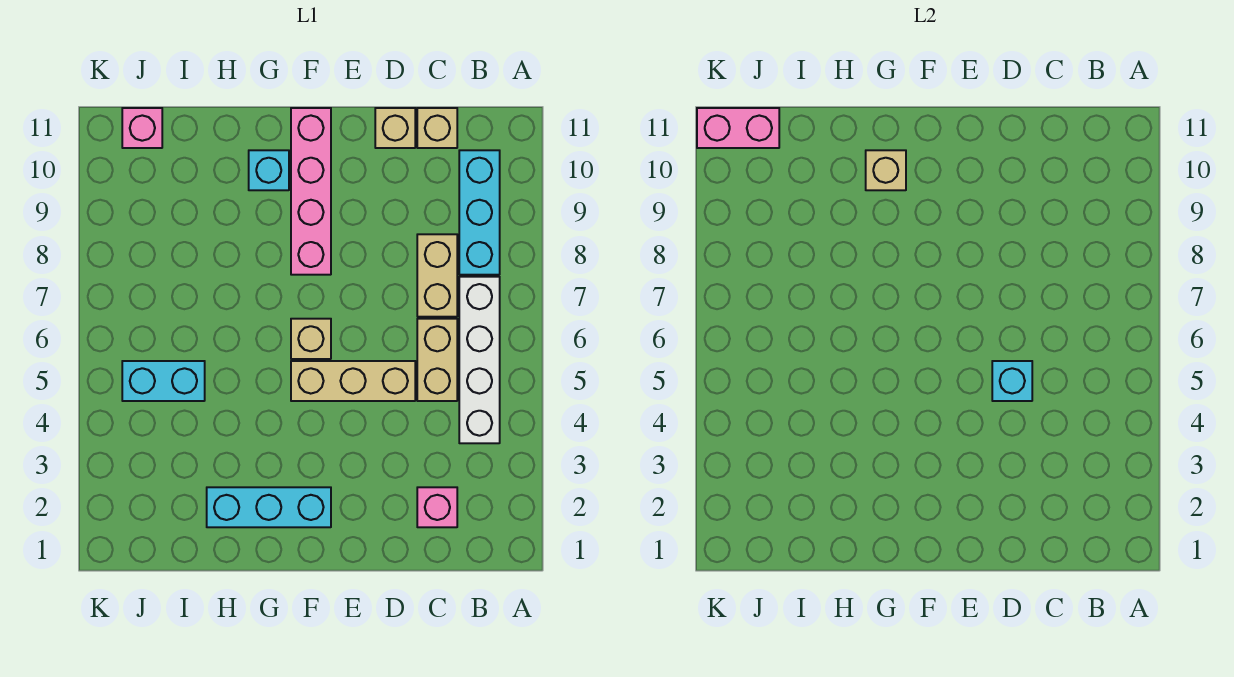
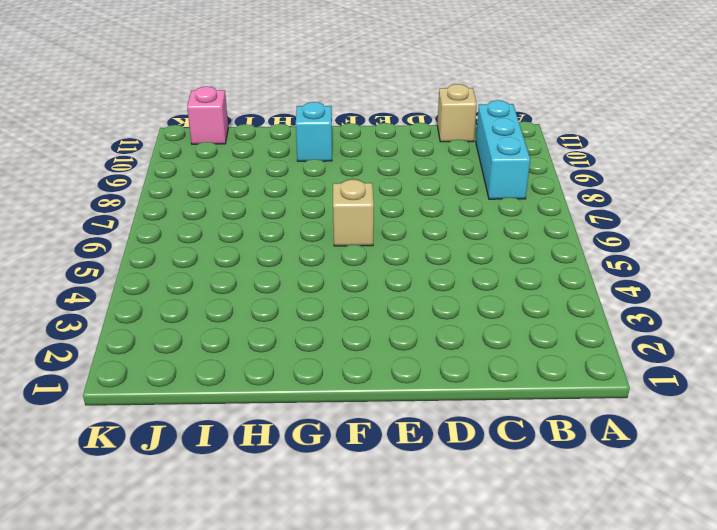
none -> white brick B4:B7 level 1
none -> pink brick C2 level 1
none -> tan brick C5:C6 level 1

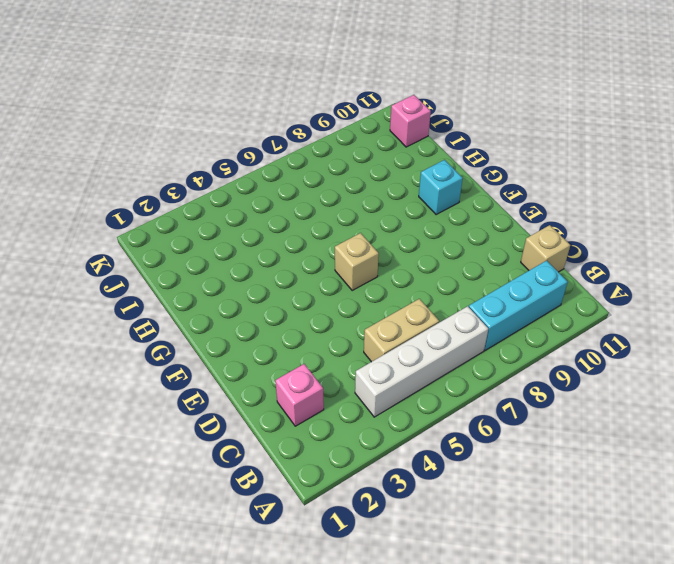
none -> tan brick C7:C8 level 1
none -> tan brick D5:F5 level 1
none -> tan brick D11 level 1

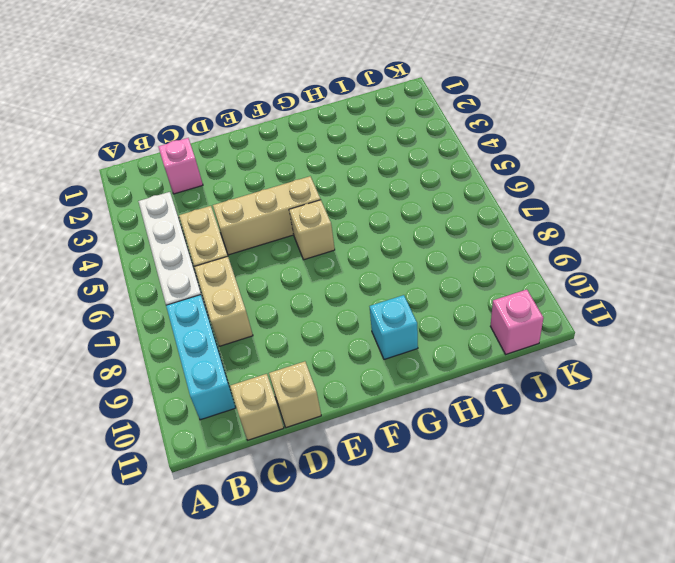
none -> cyan brick F2:H2 level 1
none -> pink brick F8:F11 level 1
none -> cyan brick I5:J5 level 1

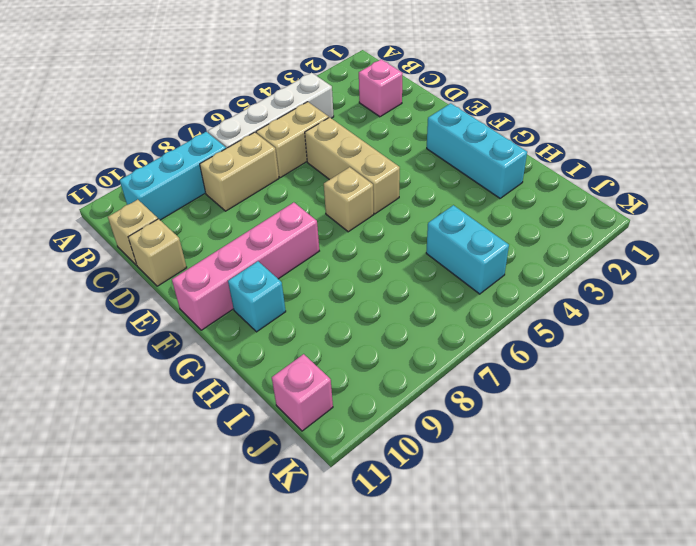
none -> cyan brick D5 level 2
none -> tan brick G10 level 2
none -> pink brick J11:K11 level 2

